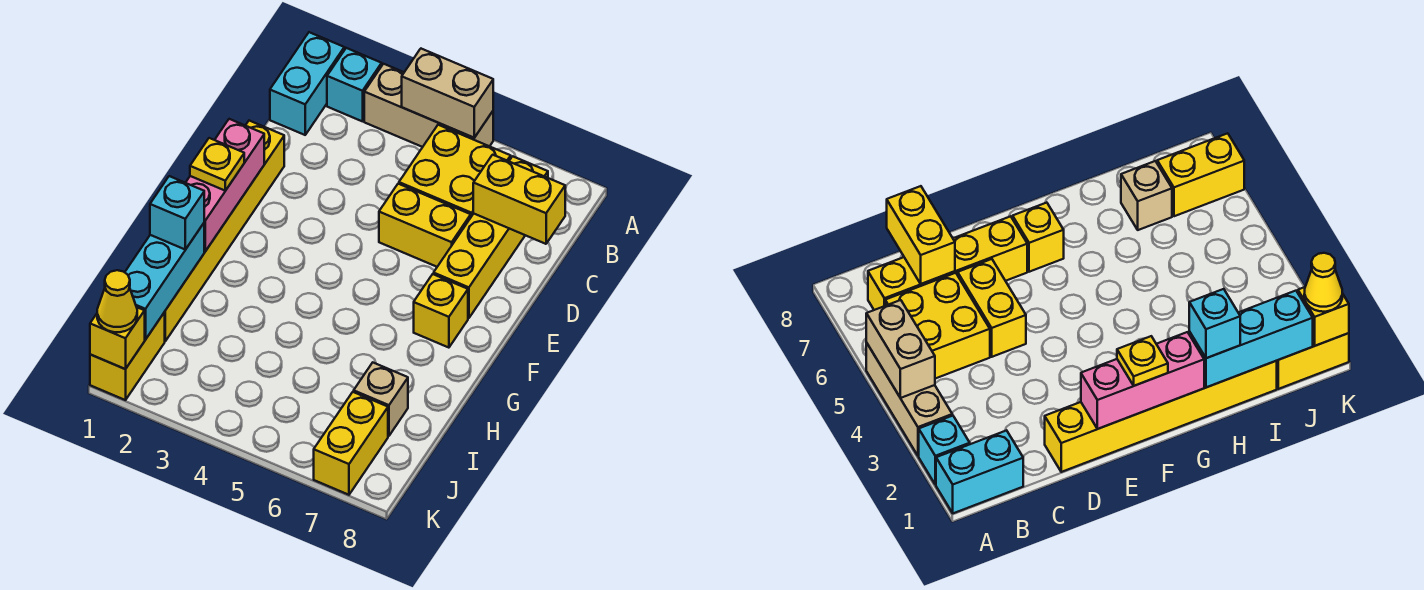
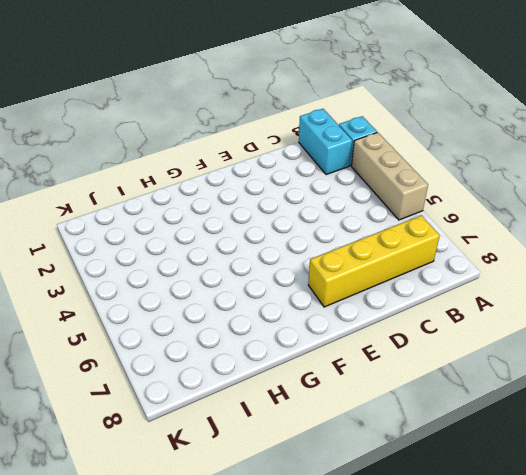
cyan brick B1:B2 level 1 -> cyan brick A1:B1 level 1
none -> yellow brick B5:C6 level 1
none -> yellow brick D1:I1 level 1
none -> yellow brick D5:D6 level 1

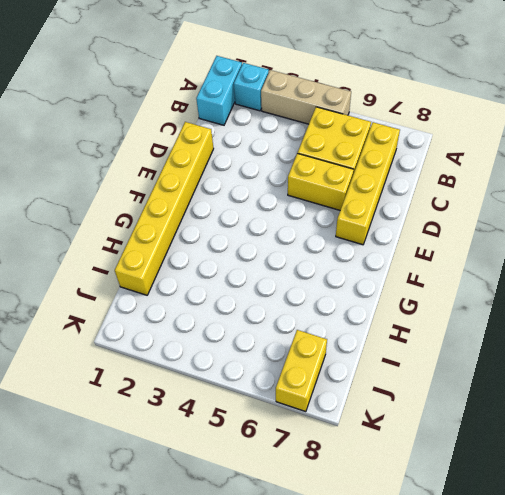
none -> yellow brick F7 level 1
none -> tan brick I7 level 1
none -> yellow brick J1:K1 level 1

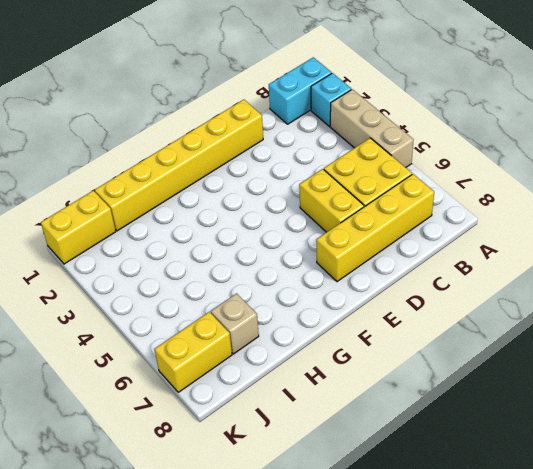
none -> yellow brick F7 level 1
none -> tan brick A4:A5 level 2
none -> yellow brick C7:C8 level 2

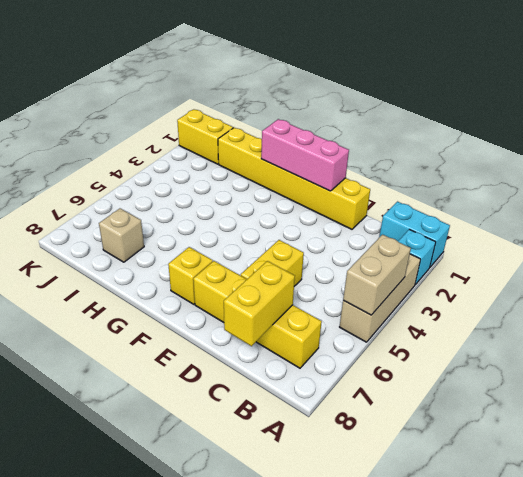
none -> yellow brick B5:C6 level 1
none -> yellow brick J7:K7 level 1
none -> cyan brick H1:J1 level 2

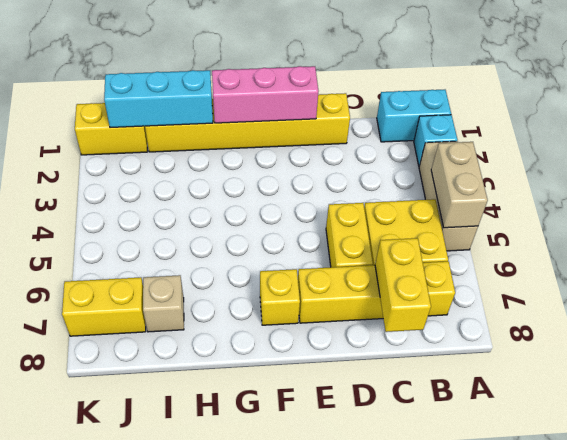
none -> yellow brick K1 level 2
none -> yellow plate F1 level 3
none -> cyan brick H1 level 3

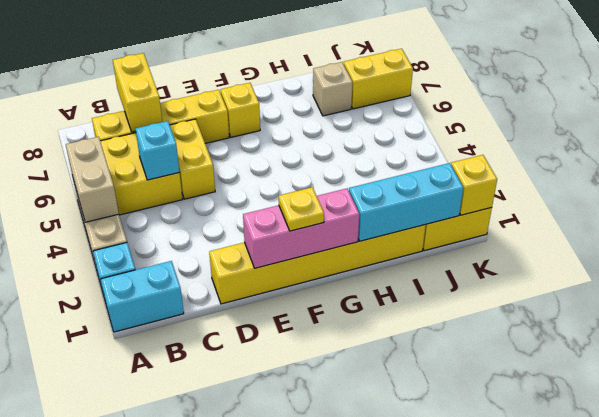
cyan brick C5 level 2 -> cyan brick H1 level 3
none -> yellow cone K1 level 3

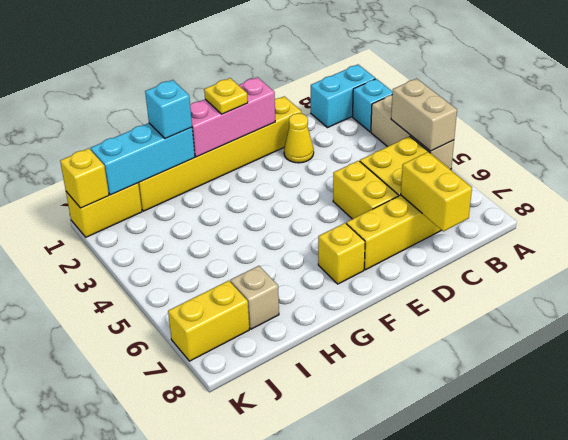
yellow cone D2 level 1 -> yellow cone K1 level 3

